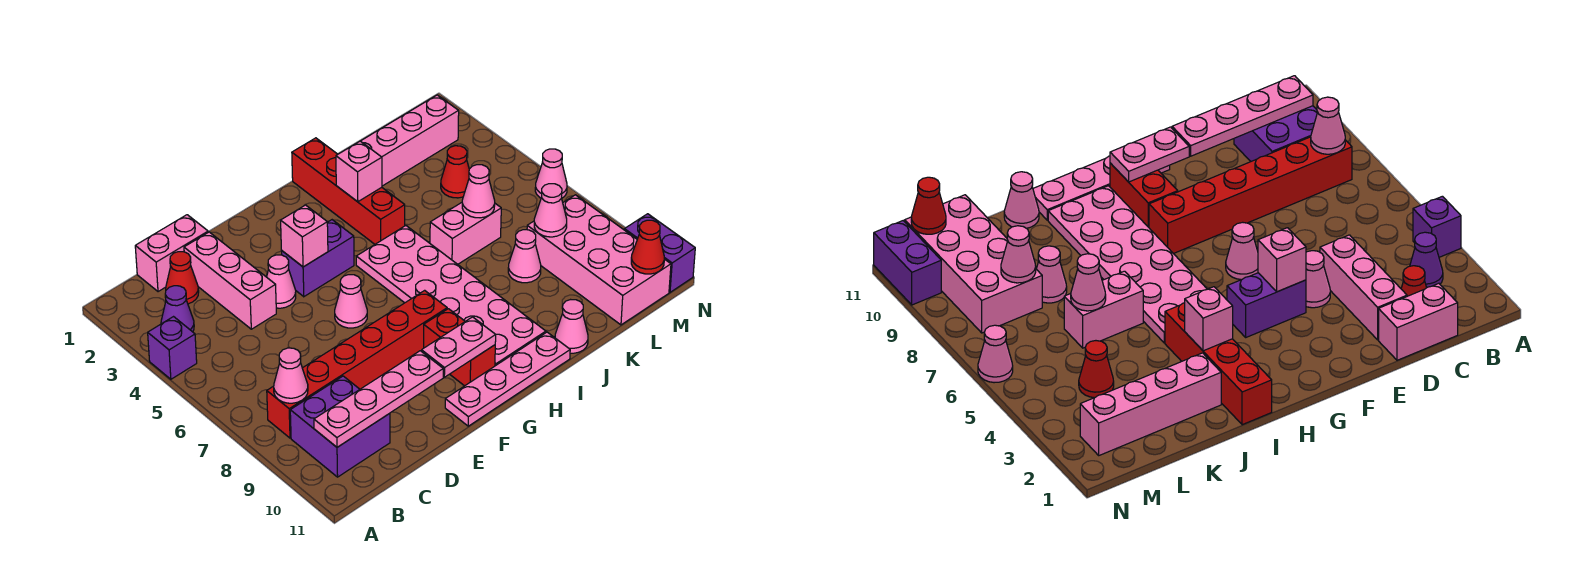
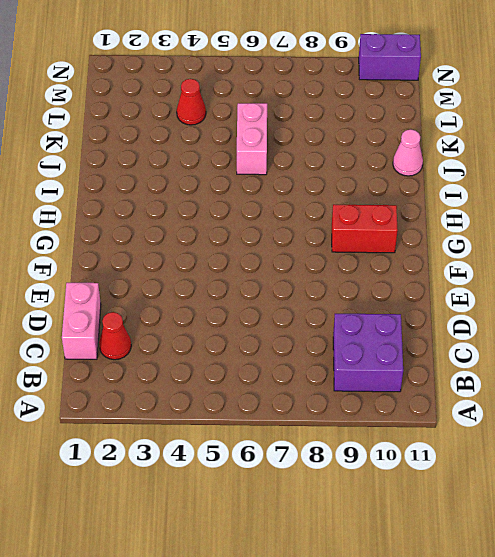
none -> purple brick A4 level 1
none -> purple cone B3 level 1
none -> red brick B8:G8 level 1
none -> pink brick D2:D4 level 1

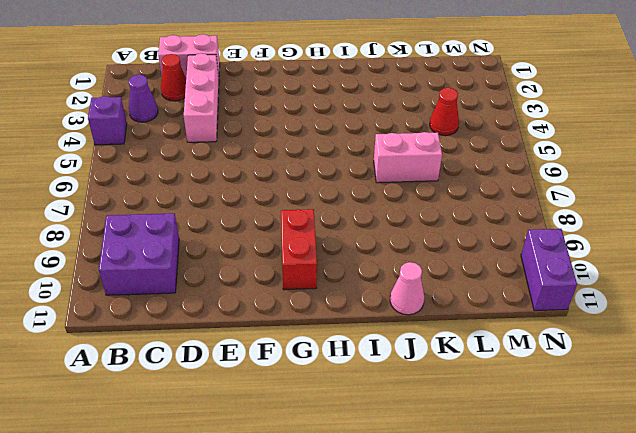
none -> red brick B8:G8 level 1
none -> pink cone E4 level 1
none -> purple brick F4:G4 level 1
none -> pink cone F6 level 1

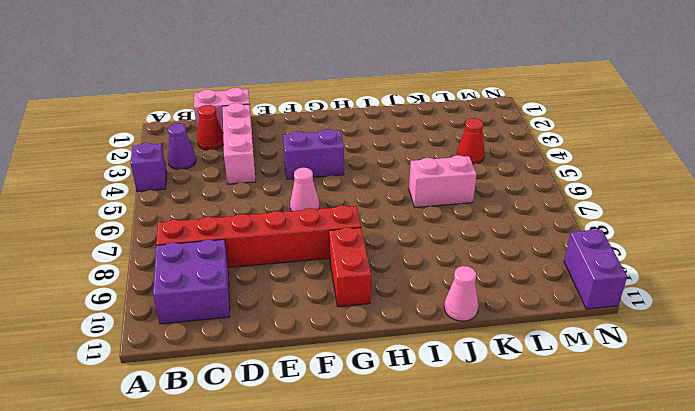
none -> pink cone E4 level 1
none -> pink plate F11:I11 level 1
none -> pink plate H5:I10 level 1
none -> red brick I1:I4 level 1

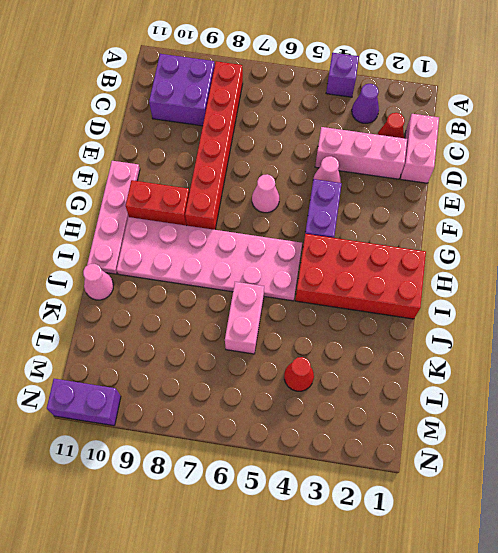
red brick H1:I4 level 1 -> red brick I1:I4 level 1
none -> pink brick J2:M2 level 1
none -> pink cone K8 level 1
none -> pink brick L8:M11 level 1
none -> pink cone N6 level 1

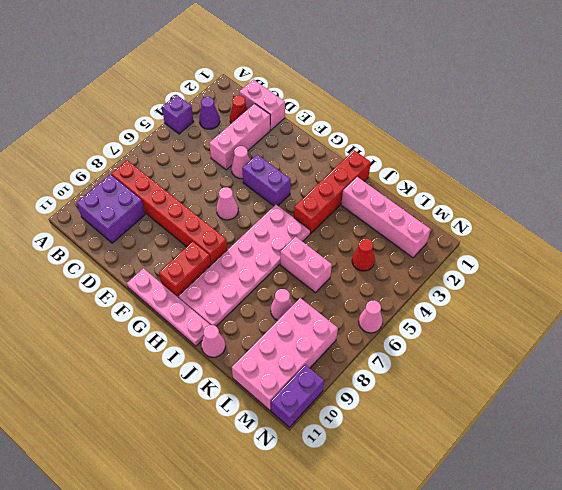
none -> pink cone B8 level 2
none -> pink plate B10:E10 level 2
none -> pink brick F4 level 2
none -> pink plate F10:G10 level 2

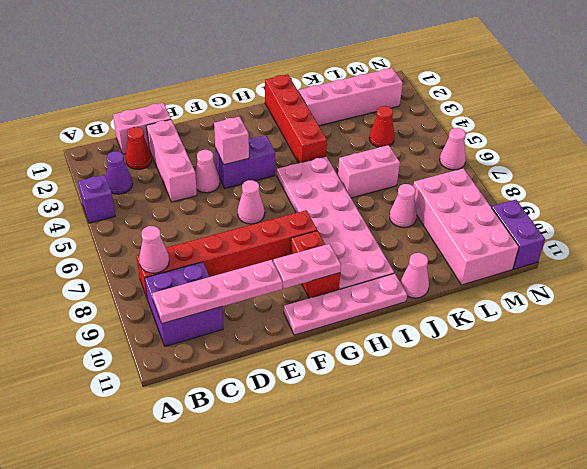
none -> pink brick I3 level 2
none -> pink cone K6 level 2
none -> pink cone L8 level 2
none -> red cone M11 level 2

